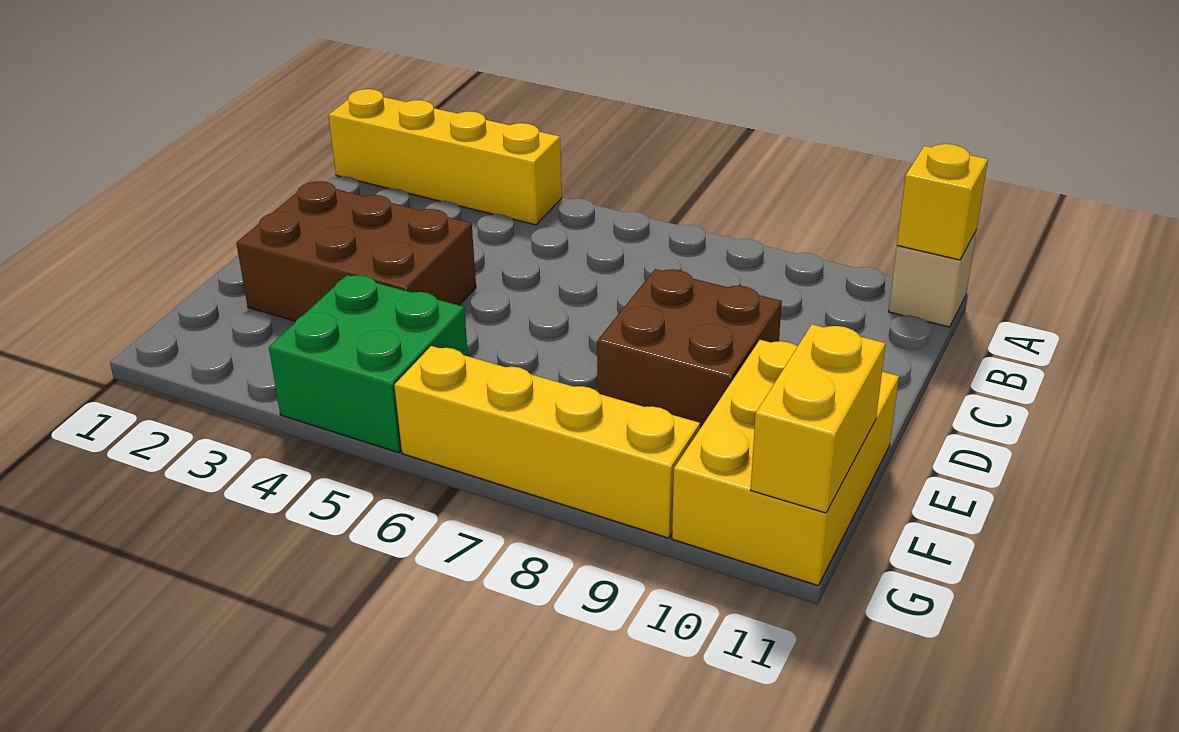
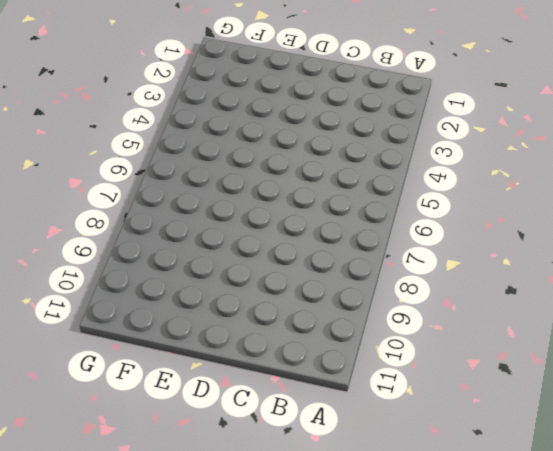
none -> yellow brick A1:A4 level 1
none -> tan brick A11 level 1

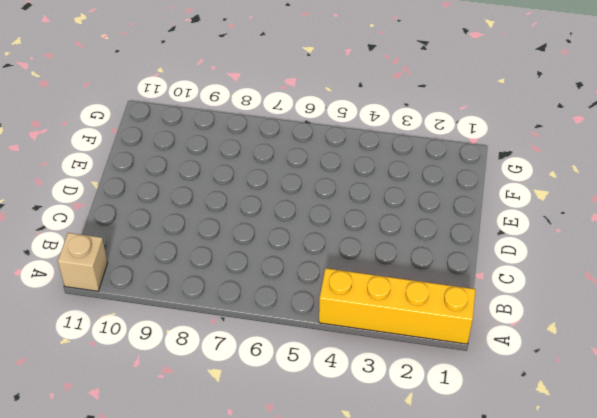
none -> brown brick D2:E4 level 1
none -> brown brick D8:E9 level 1

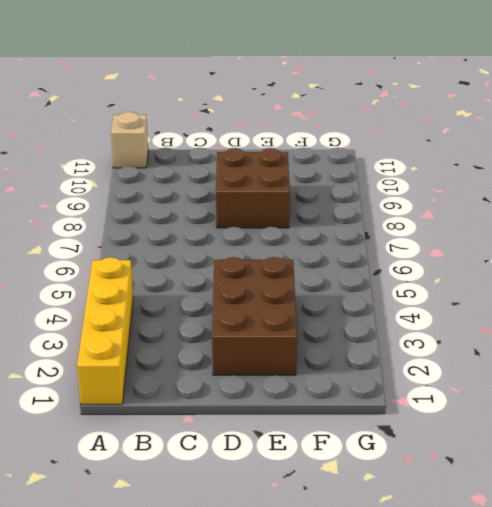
none -> yellow brick E10:G11 level 1
none -> green brick F4:G5 level 1

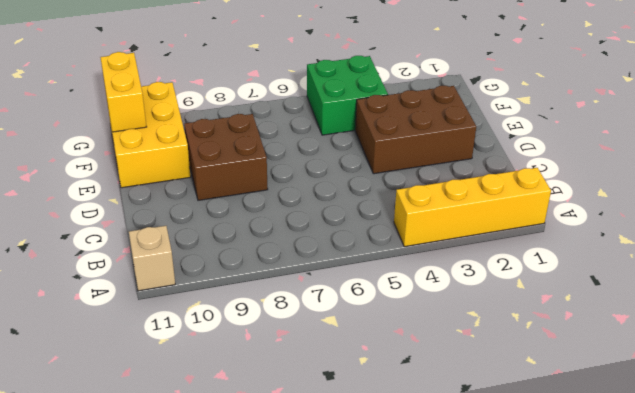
none -> yellow brick G6:G9 level 1
none -> yellow brick A11 level 2

